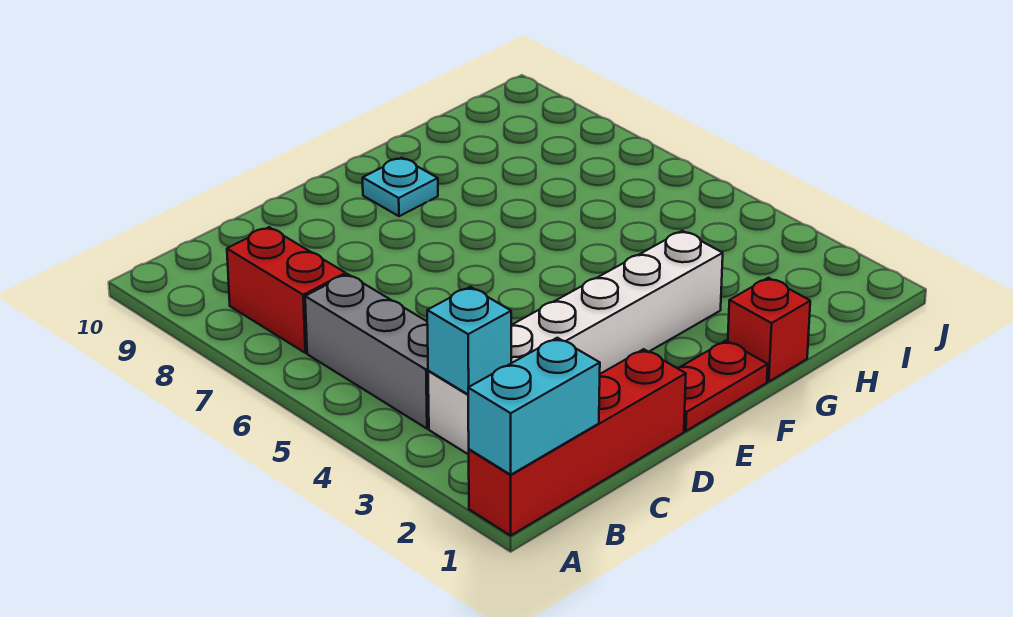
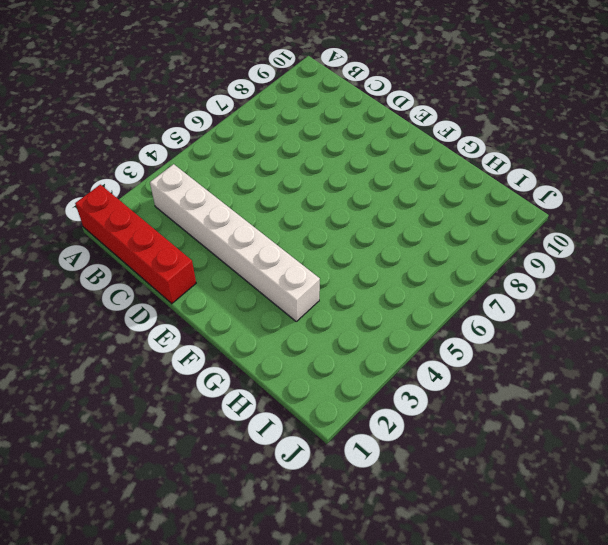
none -> grey brick B4:B6 level 1
none -> red brick B7:B8 level 1

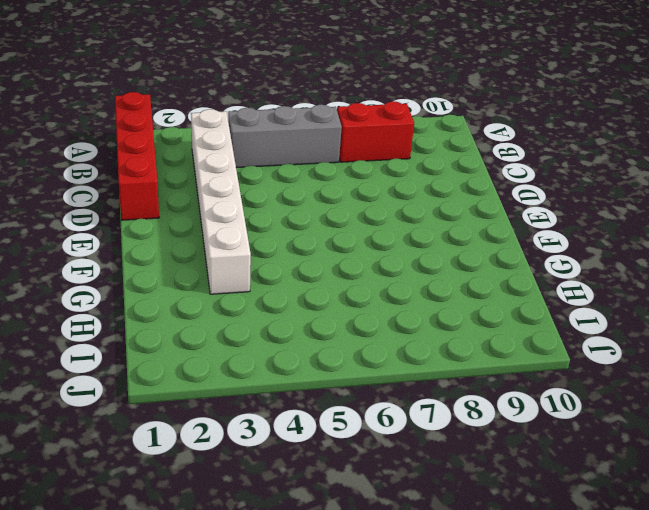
none -> red plate E1:F1 level 1
none -> cyan plate F9 level 1

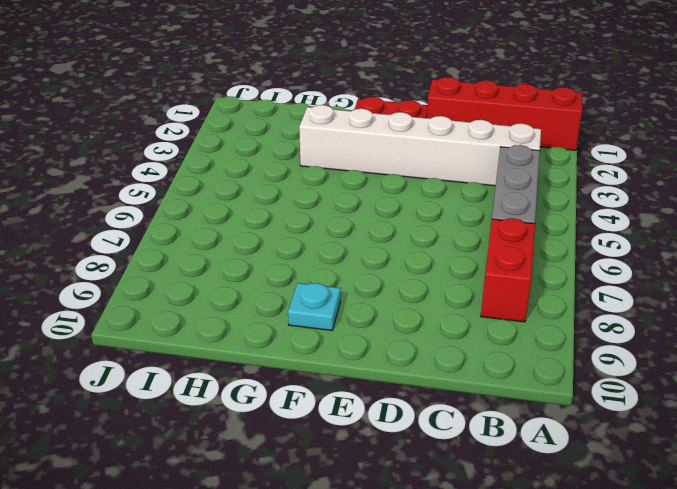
none -> red brick G1 level 1
none -> cyan brick A1:B1 level 2

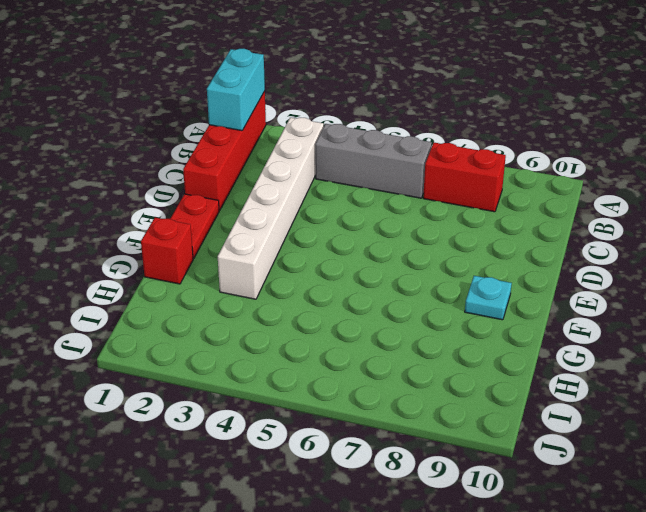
none -> cyan brick B3 level 2

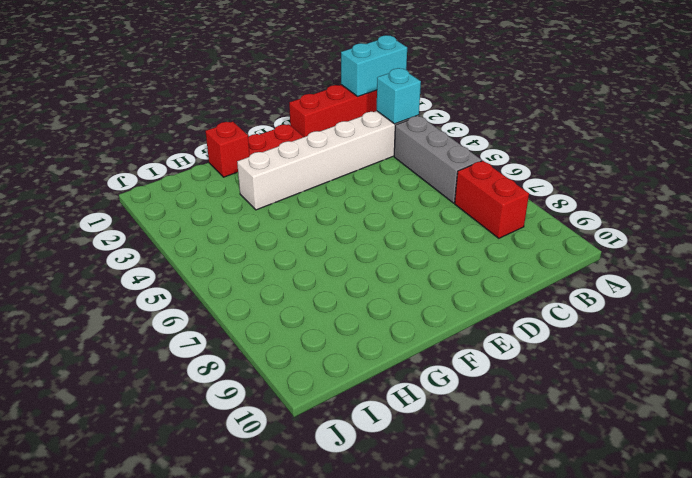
none -> cyan plate F9 level 1

